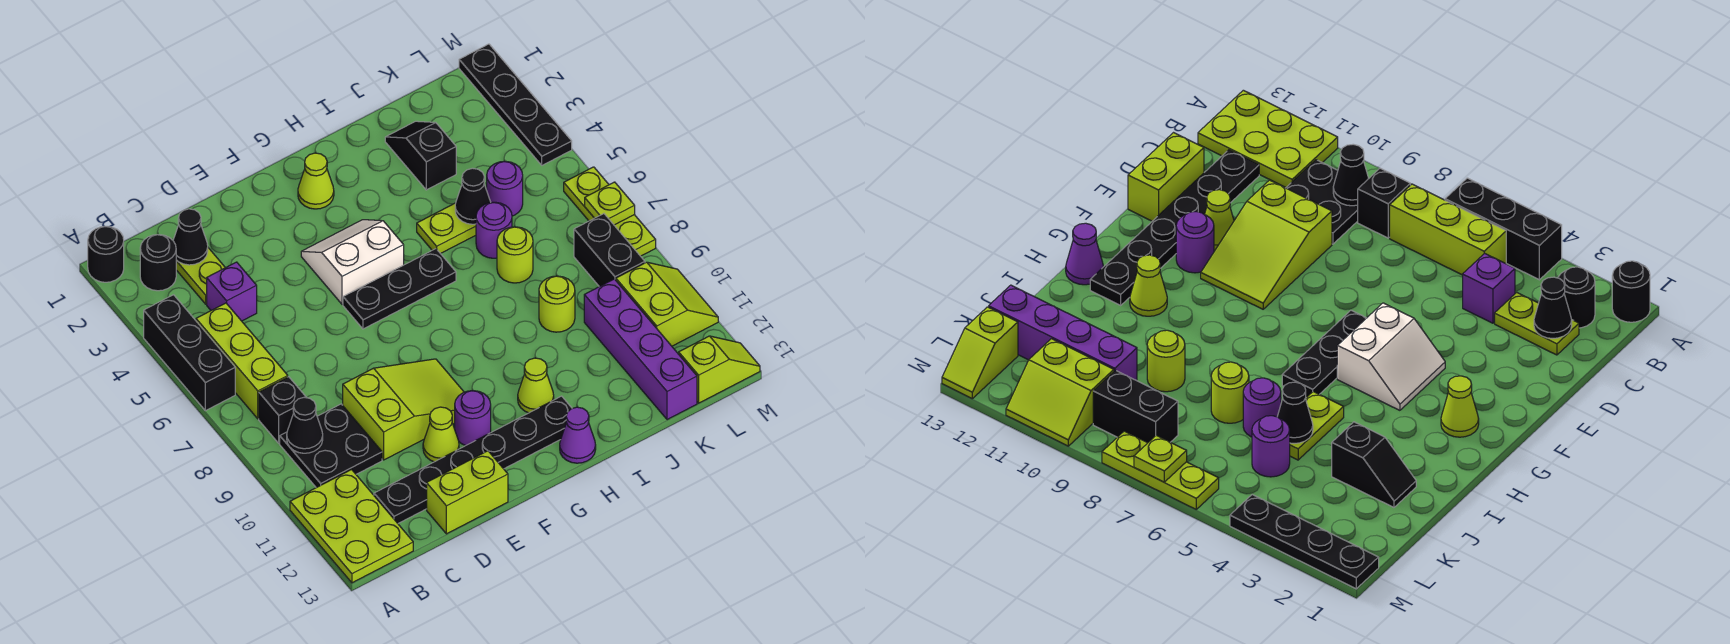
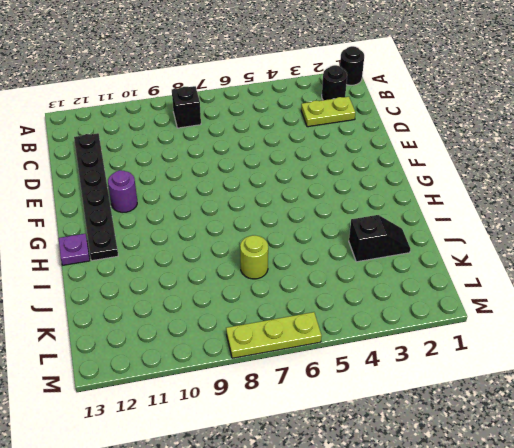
purple plate H13 level 1 -> purple cone H13 level 1
none -> black brick A4:A6 level 1
none -> lime plate A11:B13 level 1
none -> lime brick B5:B7 level 1
none -> black plate B9:C10 level 1

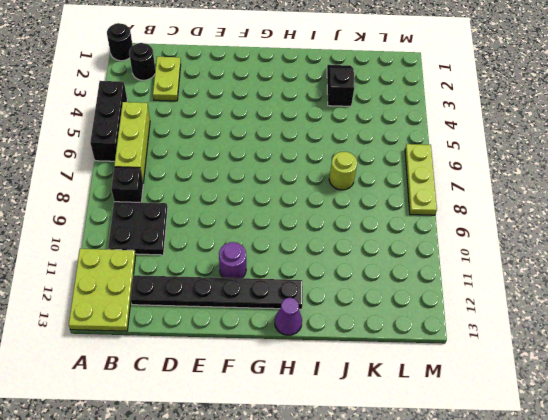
none -> purple brick C4 level 1
none -> lime slope D9:F10 level 1 top D
none -> lime brick D13:E13 level 1
none -> lime cone E11 level 1

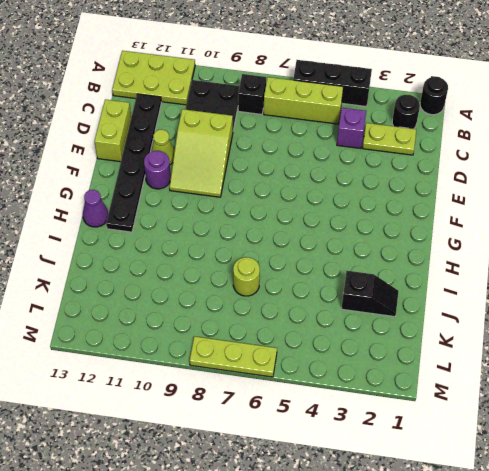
none -> white slope F4:G5 level 1 top 5
none -> black plate F6:H6 level 1
none -> lime cone G2 level 1
none -> lime cone H11 level 1

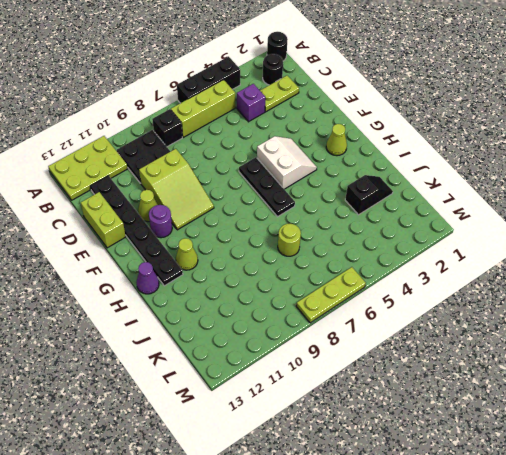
none -> lime plate I5:J5 level 1
none -> purple round brick J6 level 1
none -> lime round brick J9 level 1
none -> purple round brick K5 level 1

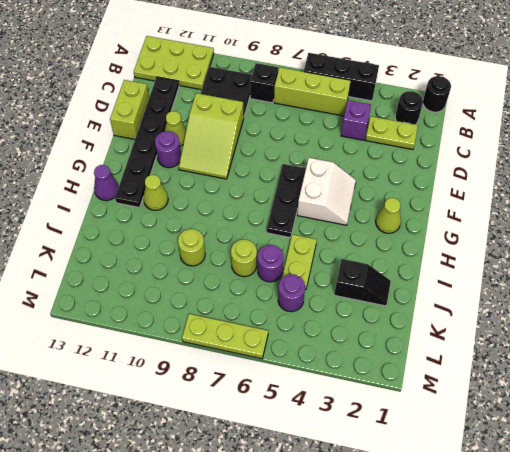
none -> purple brick K10:K13 level 1
none -> black brick L8:L9 level 1
none -> lime slope L10:M11 level 1 top L
none -> lime slope L13:M13 level 1 top L

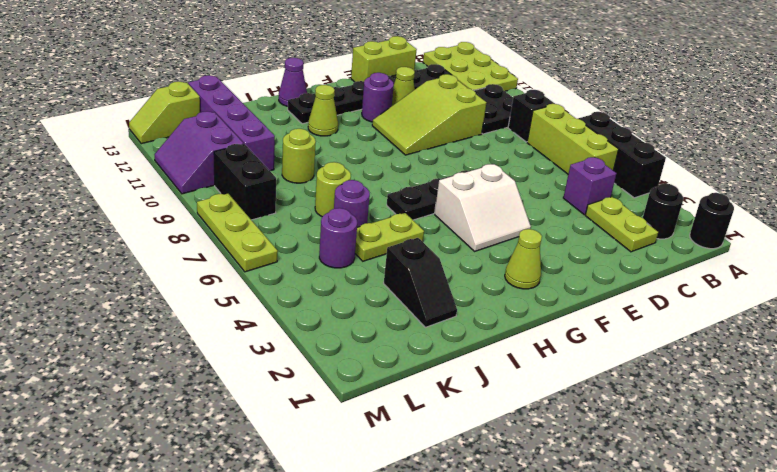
purple slope L10:M11 level 1 top L -> lime slope L10:M11 level 1 top L
none -> black plate M1:M4 level 1
none -> black cone B9 level 2
none -> black cone C2 level 2
none -> black cone J5 level 2

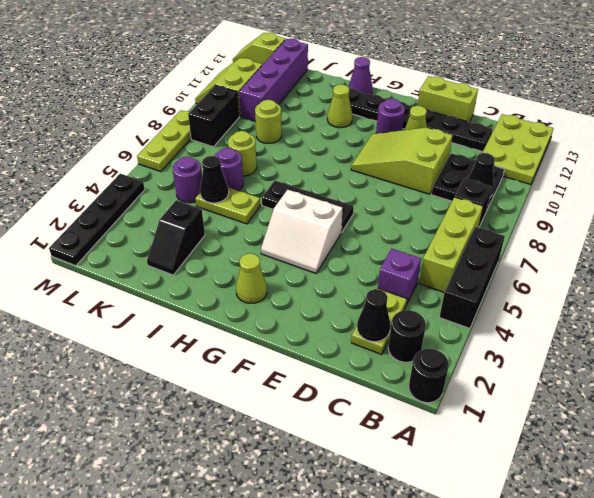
none -> lime plate M7 level 2

